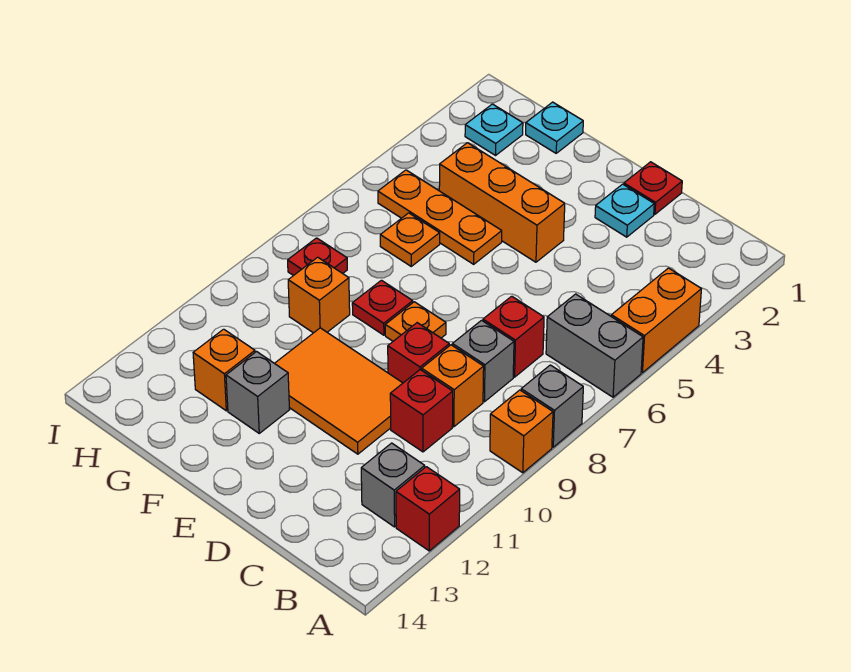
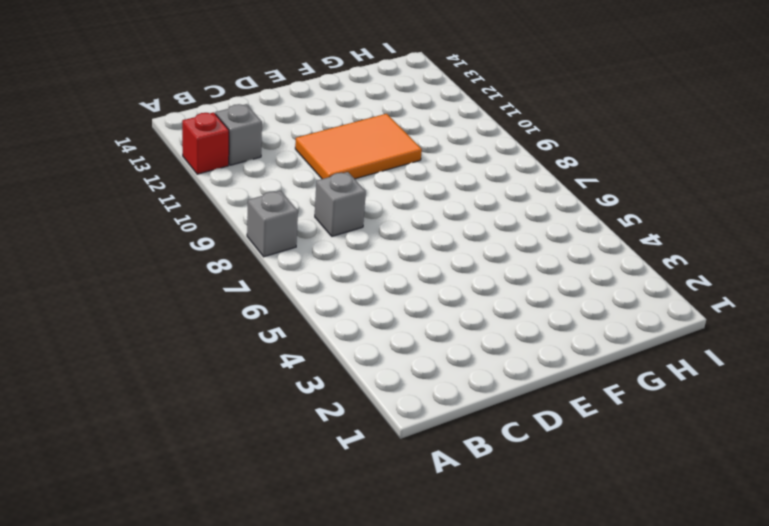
none -> orange brick A4:A5 level 1
none -> grey brick A6:B6 level 1
none -> orange brick A9 level 1

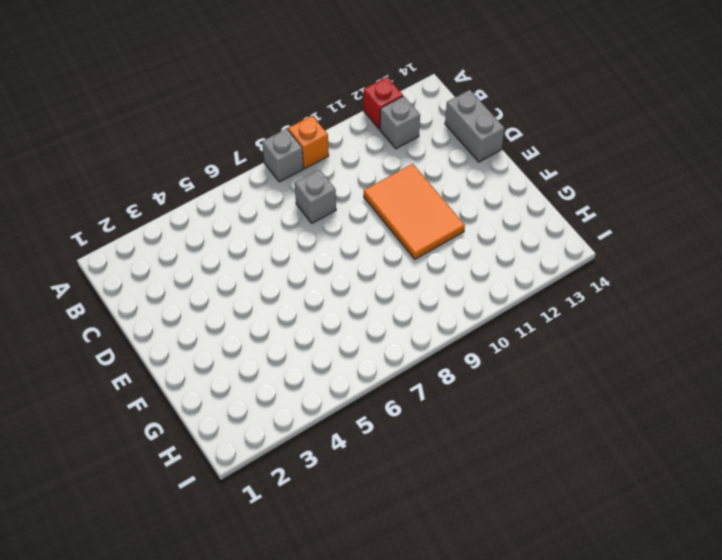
grey brick C14:D14 level 1 -> grey brick A6:B6 level 1
none -> orange brick A4:A5 level 1
none -> red brick C7 level 1
none -> orange brick C9 level 1

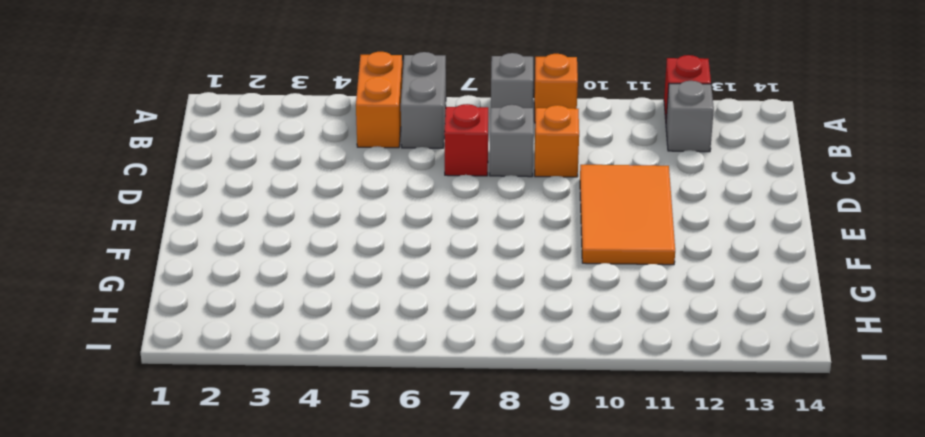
orange brick A5:B5 level 1 -> orange brick A4:A5 level 1
none -> red brick C10 level 1
none -> red plate D1 level 1
none -> cyan plate D2 level 1

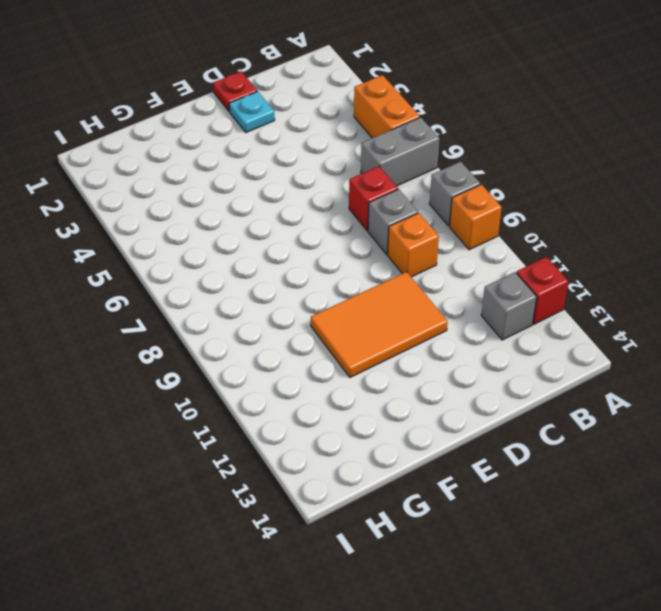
none -> red brick C10 level 1
none -> red brick D9 level 1
none -> orange brick E4:G4 level 1

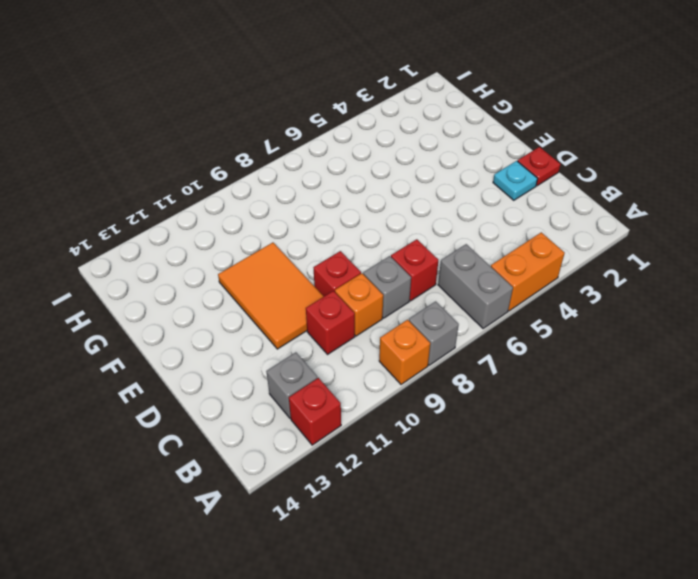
none -> orange brick E4:G4 level 1
none -> orange plate E8 level 1
none -> orange plate F5:H5 level 1

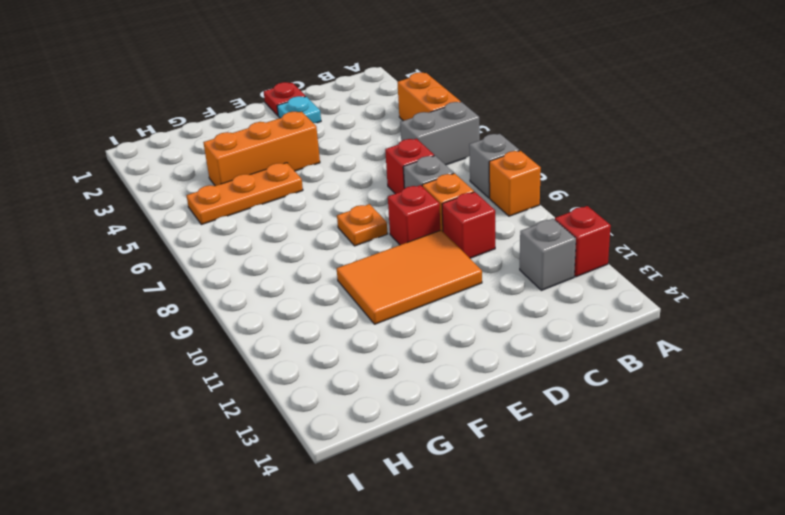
none -> red plate F8 level 1
none -> grey brick F12 level 1
none -> cyan plate G1 level 1

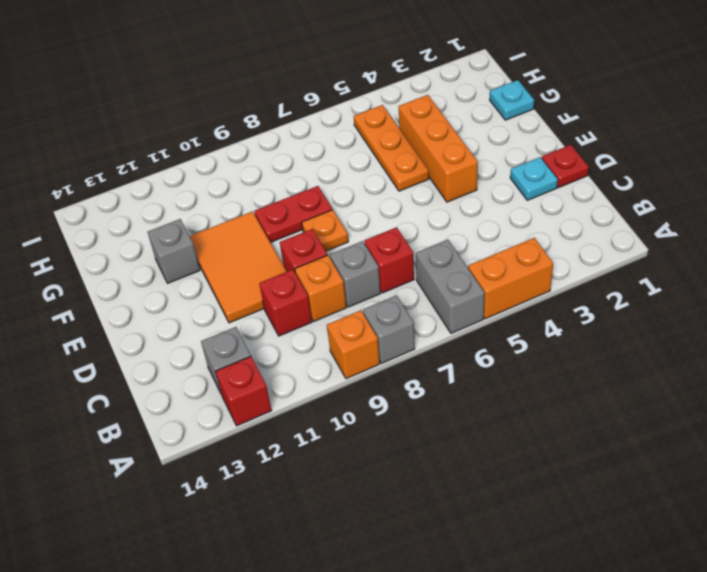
red plate F8:F9 level 1 -> red plate F8 level 1
none -> orange plate G6 level 1
none -> orange brick G9 level 1
none -> orange brick G12 level 1

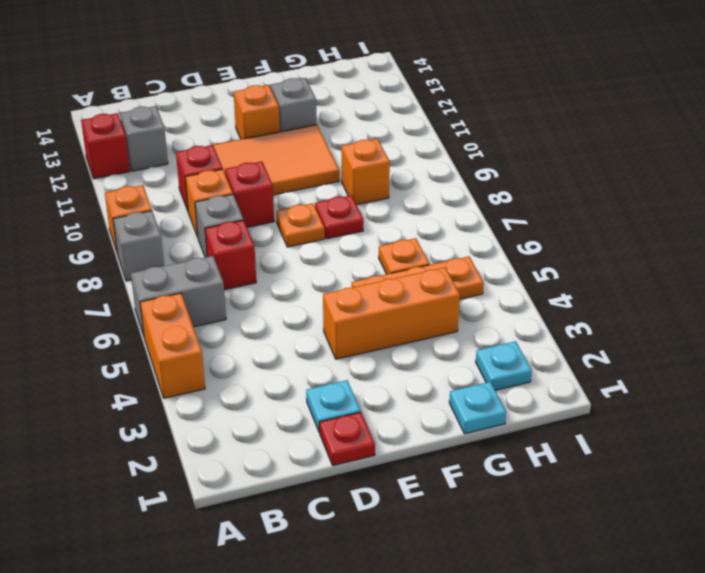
orange brick E12 level 1 -> orange brick G12 level 1
none -> red plate H8 level 1

